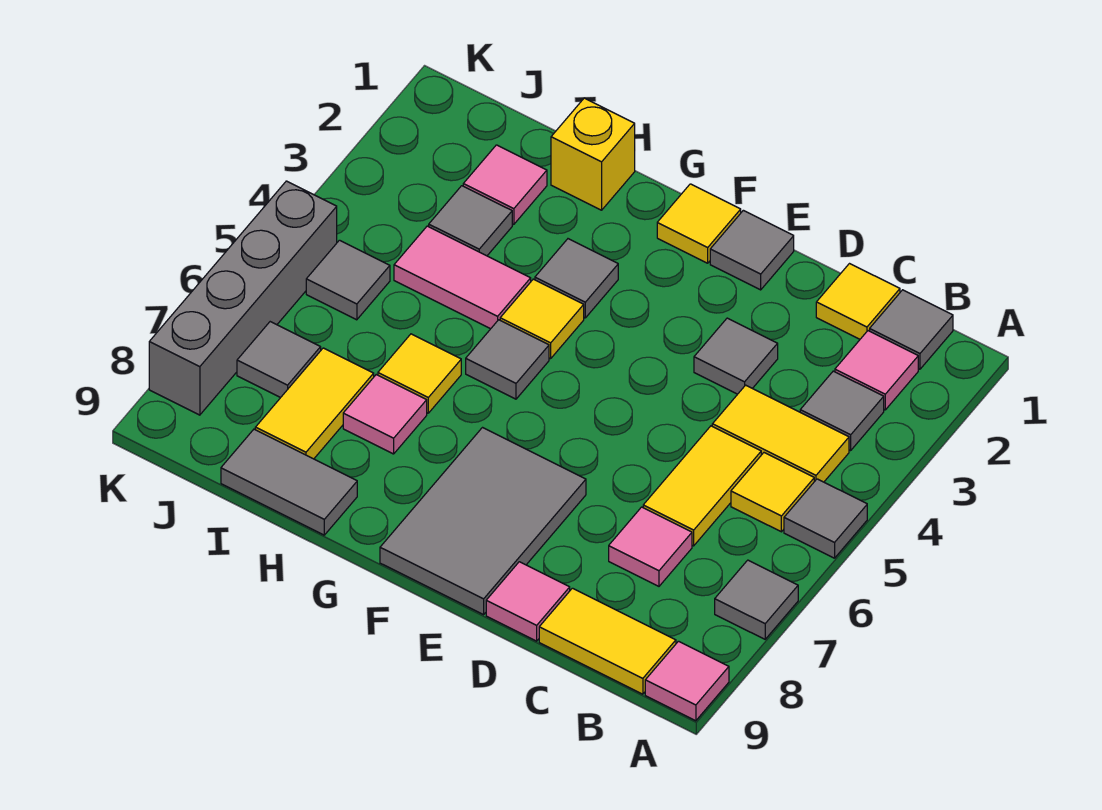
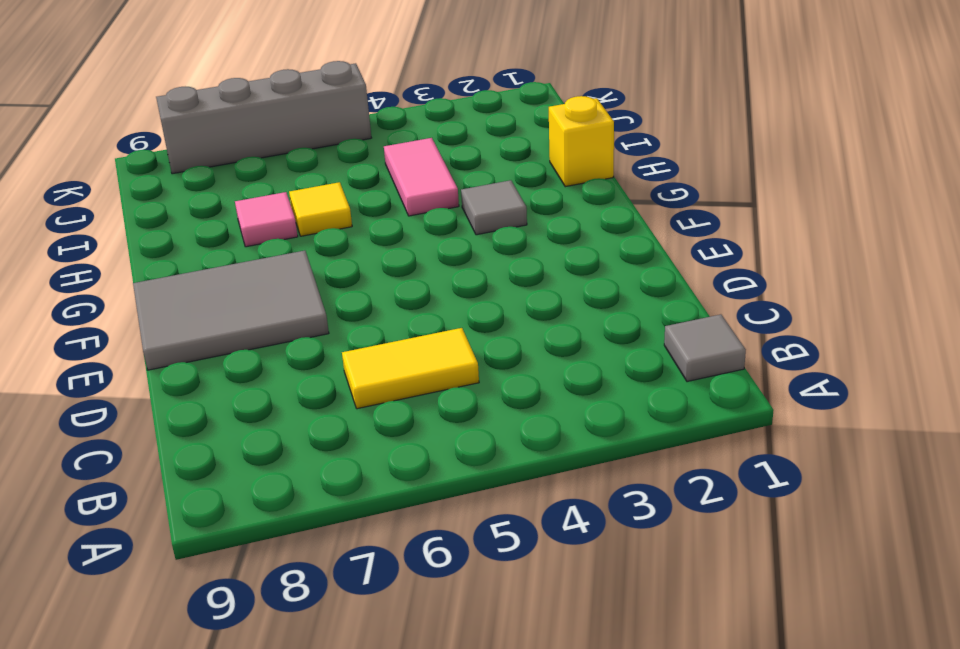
none -> grey tile A5 level 1
none -> grey tile A7 level 1
none -> pink tile A9 level 1
none -> pink tile B2 level 1

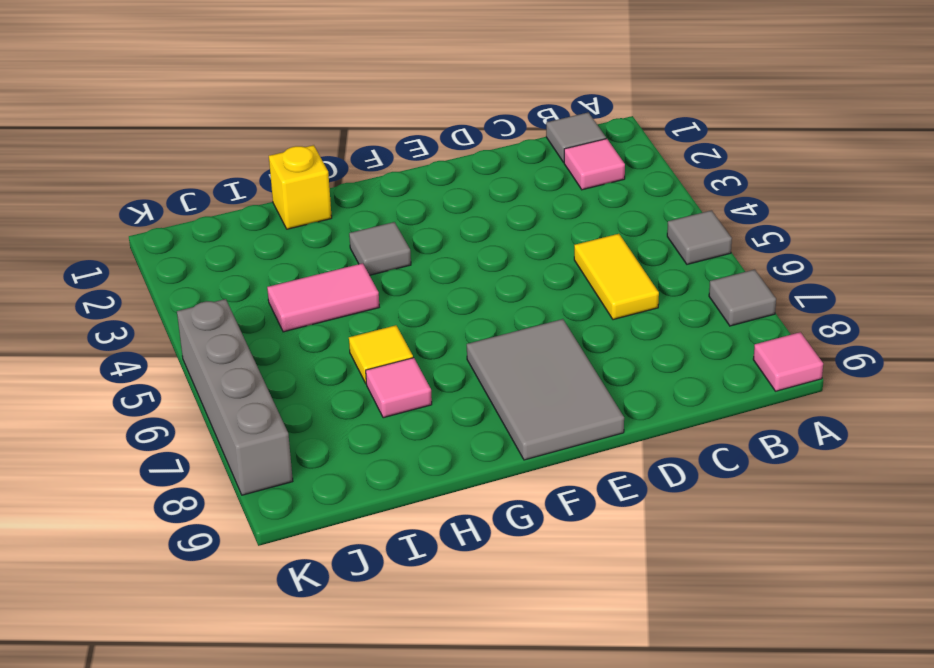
none -> grey tile B3 level 1
none -> yellow tile B4:C4 level 1
none -> yellow tile B5 level 1
none -> yellow tile B9:C9 level 1

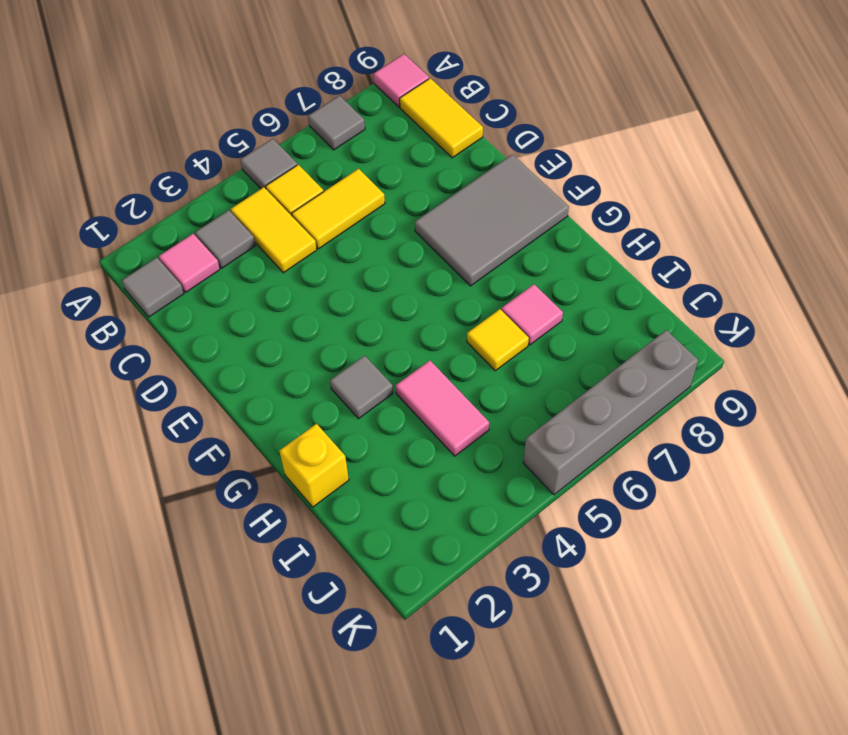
none -> yellow tile C1 level 1
none -> pink tile C7 level 1
none -> grey tile D3 level 1
none -> pink tile D9 level 1

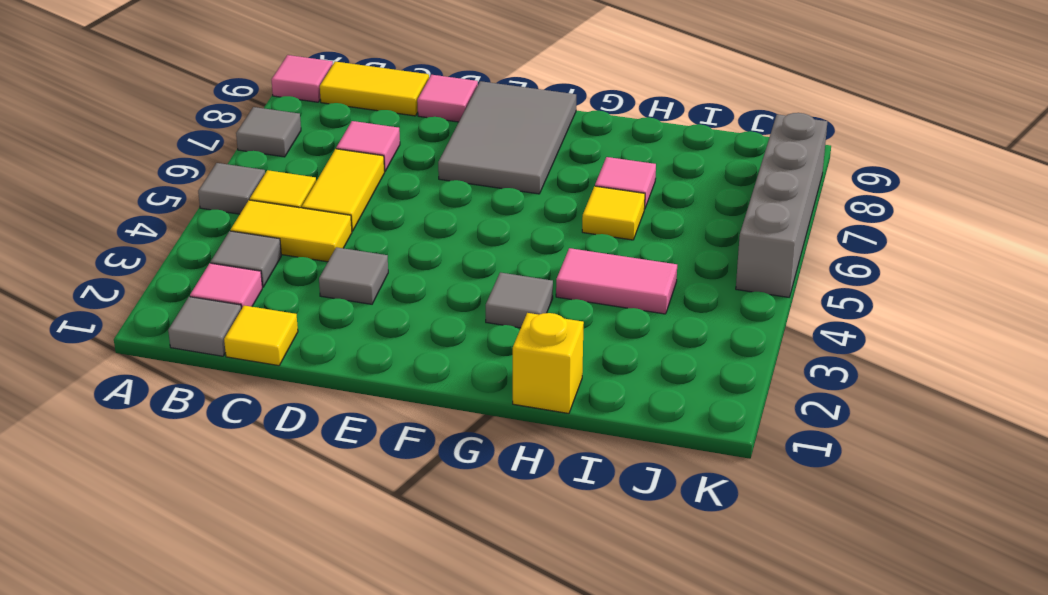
none -> grey tile E1 level 1
none -> yellow tile F1 level 1
none -> yellow tile G4 level 1
none -> grey tile G5 level 1

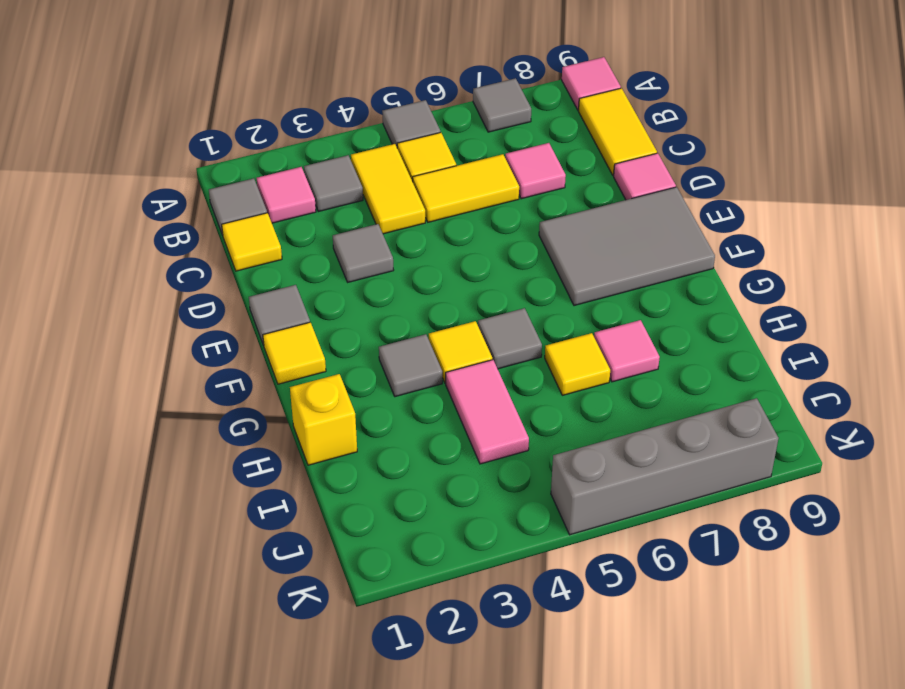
none -> grey tile H9:I9 level 1
none -> pink tile I2 level 1
none -> grey tile I3 level 1
none -> yellow tile I7:I8 level 1

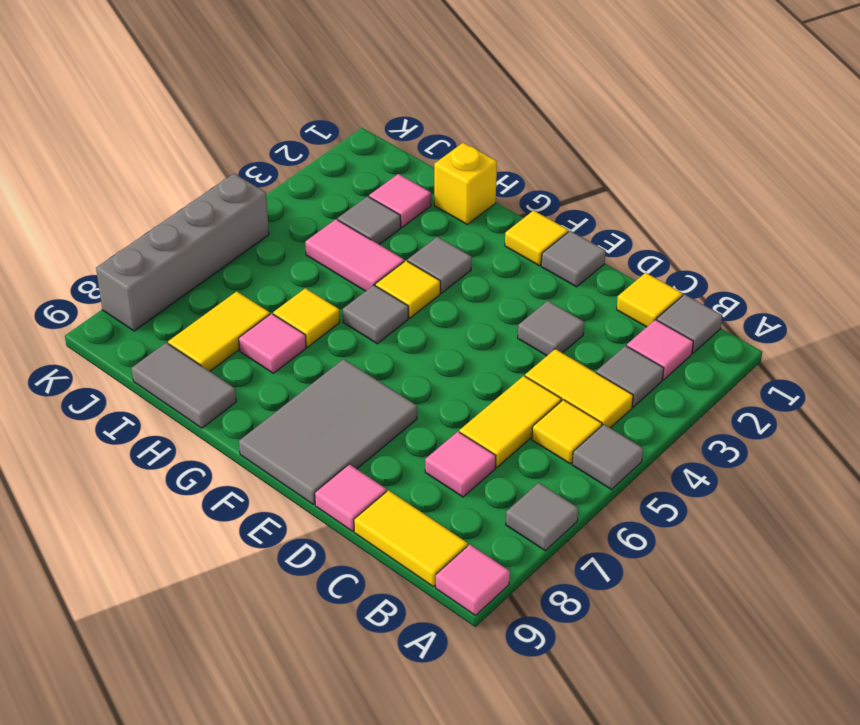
none -> grey tile J5 level 1
none -> grey tile J7 level 1

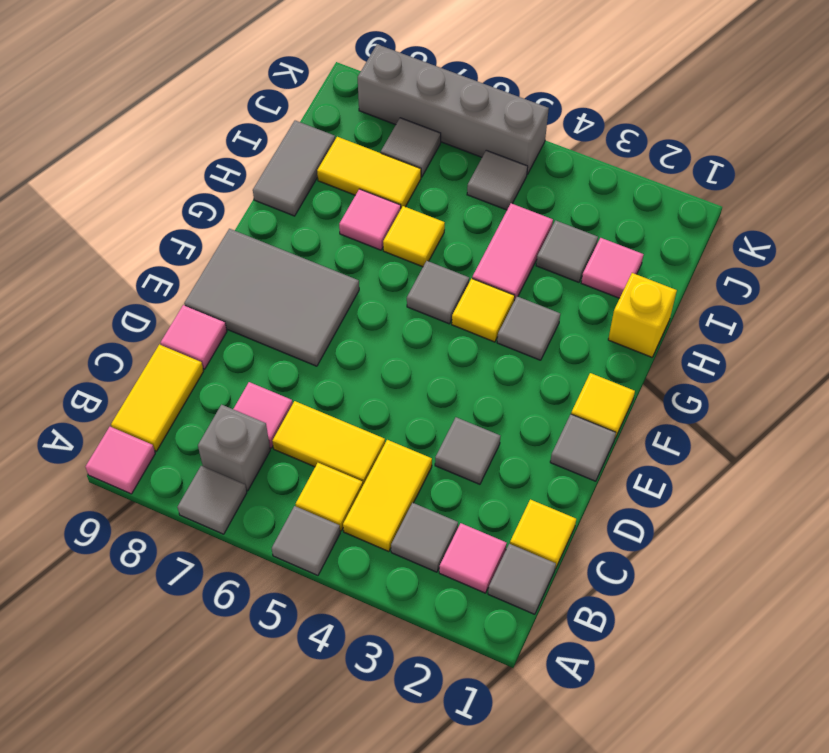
grey brick B7 level 1 -> none

